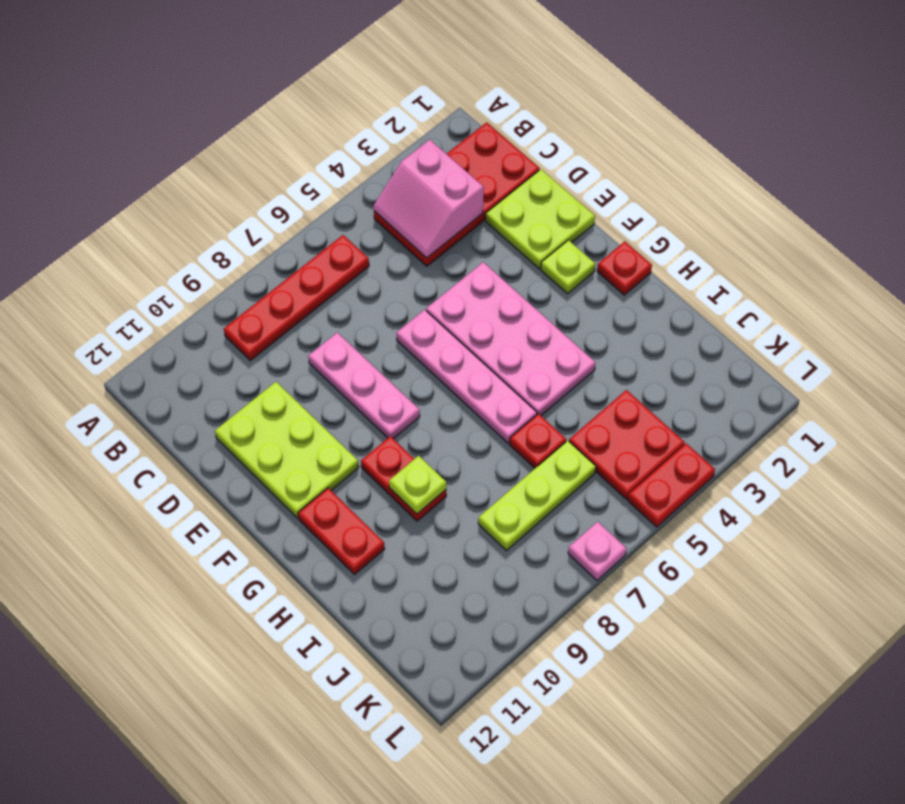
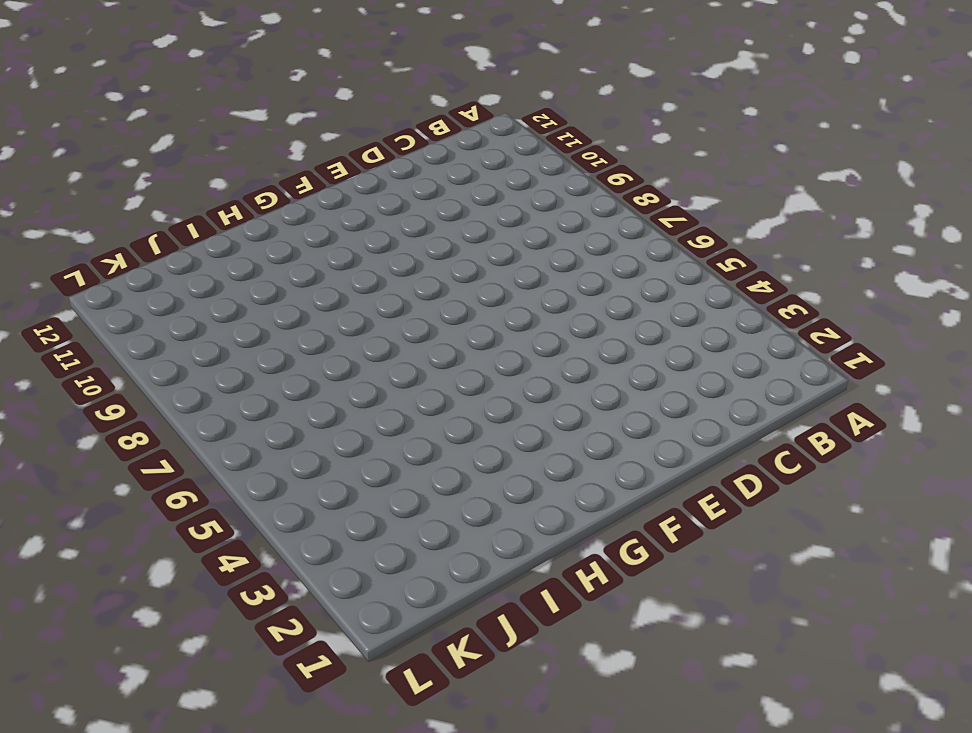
none -> red plate B1:C4 level 1
none -> red plate B6:B9 level 1
none -> lime plate D1:E2 level 1

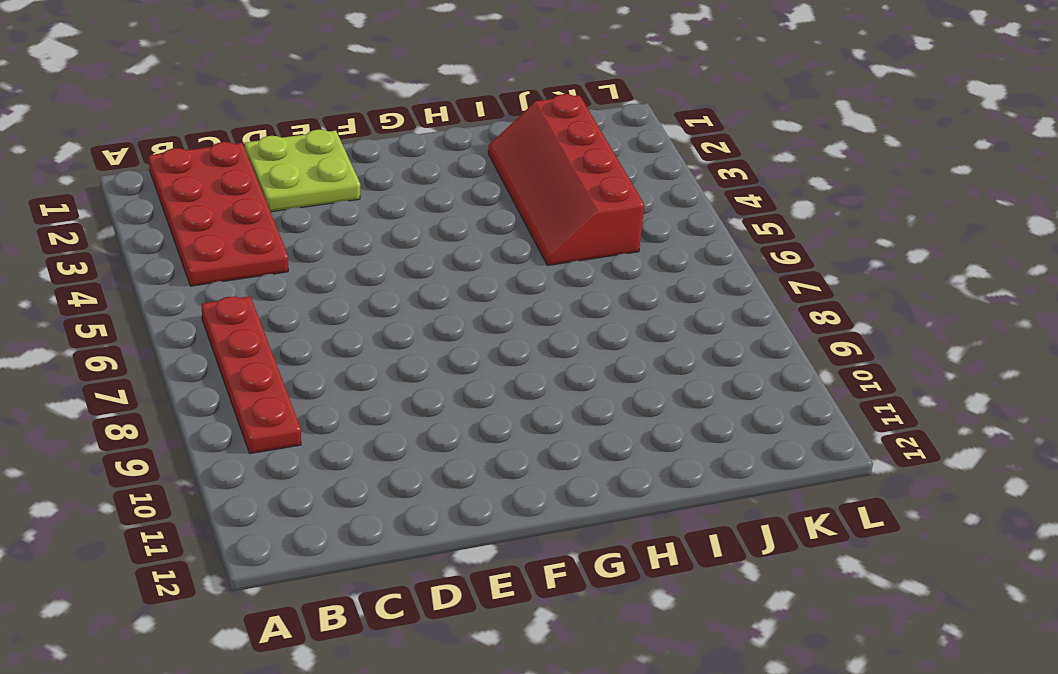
red slope I2:J5 level 1 top J -> red plate J4:K5 level 1
none -> pink plate D8:F8 level 1
none -> lime plate D10:F11 level 1
none -> pink plate E4:H5 level 1

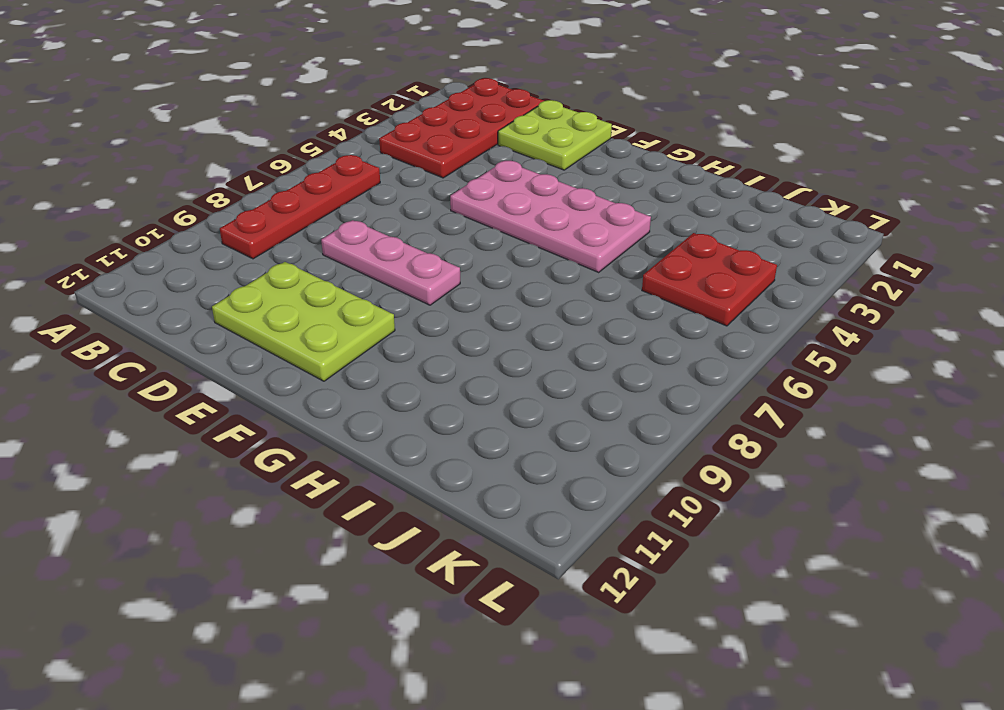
none -> pink plate E6:H6 level 1
none -> lime plate F2 level 1
none -> red plate G1 level 1

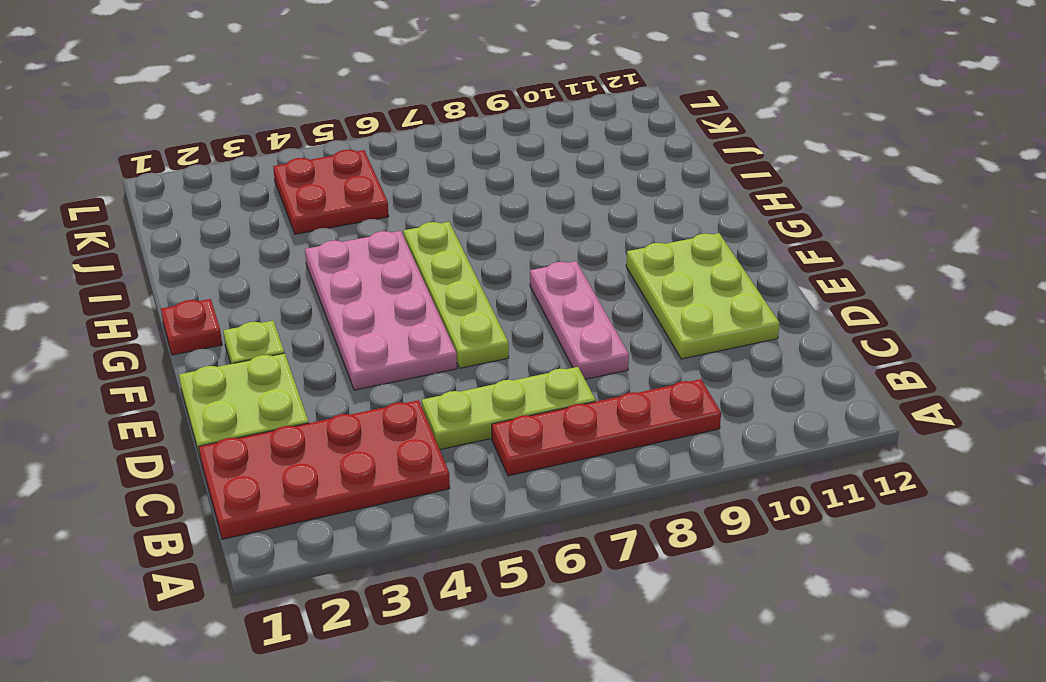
lime plate C5:C7 level 1 -> lime plate J6:J8 level 1
lime plate E6:H6 level 1 -> pink plate E6:H6 level 1
none -> red plate G9:H9 level 1
none -> red plate G11:H11 level 1
none -> red plate I6 level 1

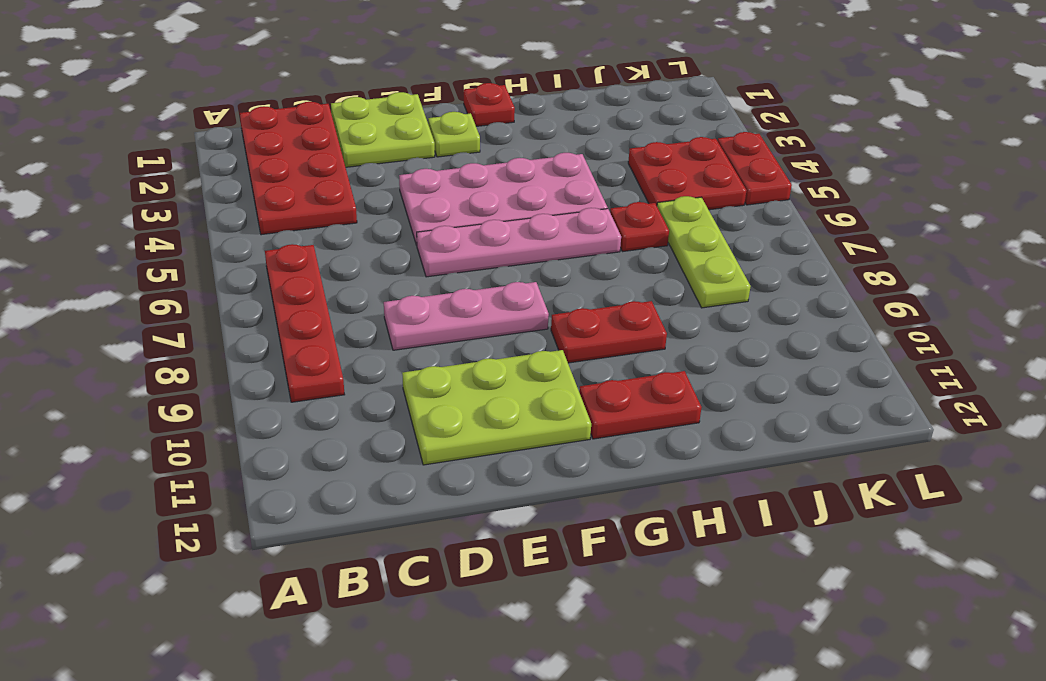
none -> pink plate L7 level 1
none -> pink slope B3:C4 level 2 top 3
none -> lime plate H9 level 2

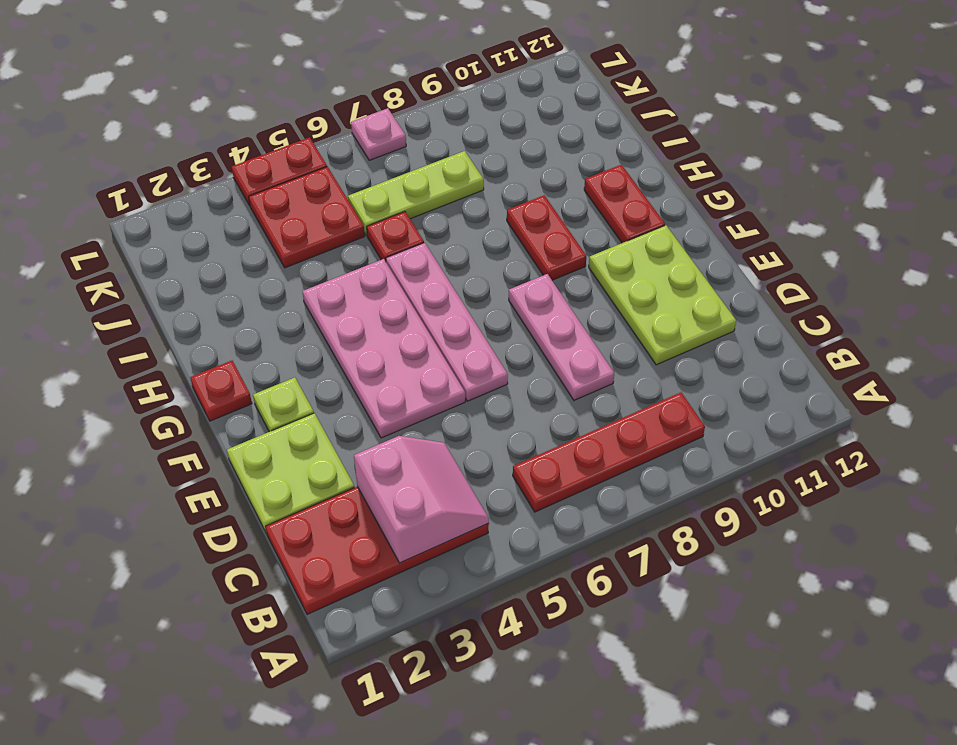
none -> lime plate H9 level 2

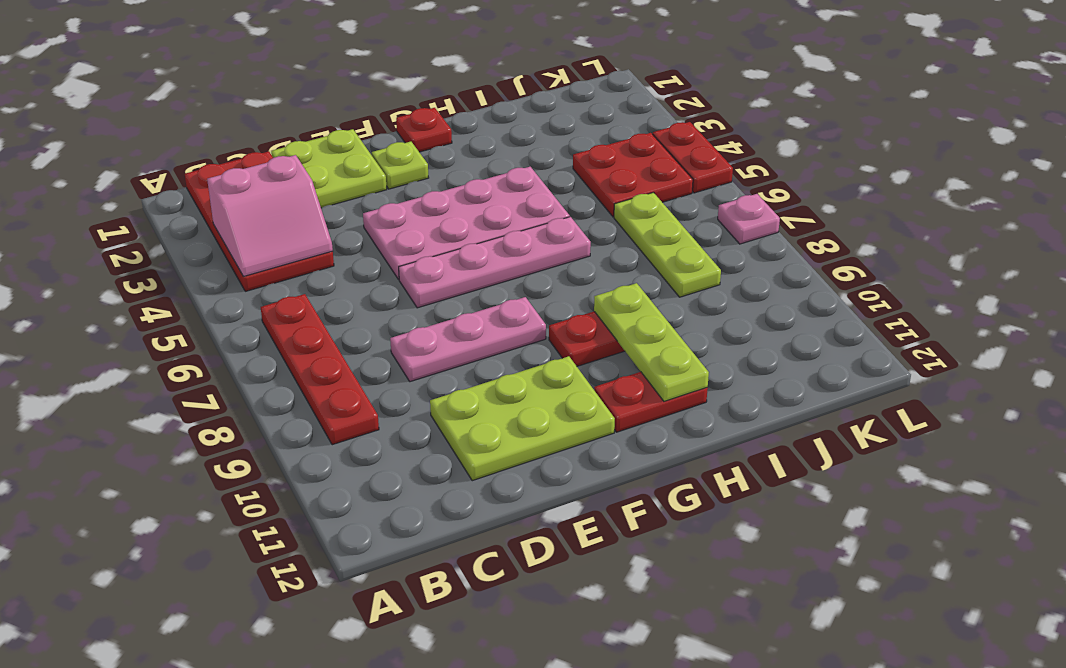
lime plate H9:H11 level 2 -> lime plate H9 level 2
none -> red plate I6 level 1

